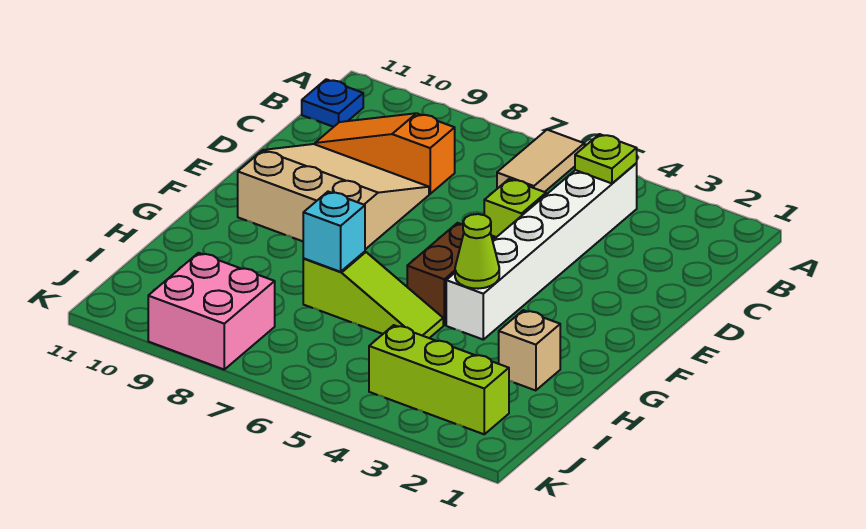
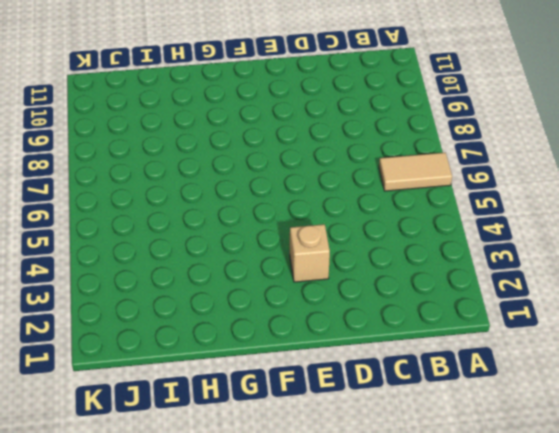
tan brick E3 level 1 -> tan brick H2 level 1
none -> white brick B4:G4 level 1
none -> blue plate B11 level 1
none -> orange slope C8:C10 level 1 top 8

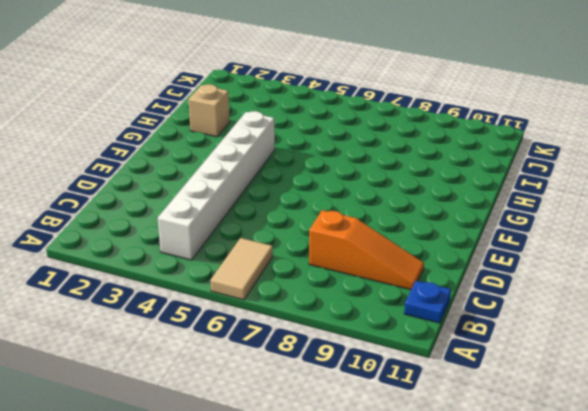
none -> lime brick D5 level 1
none -> tan slope D8:F10 level 1 top F
none -> brown brick F5:G5 level 1

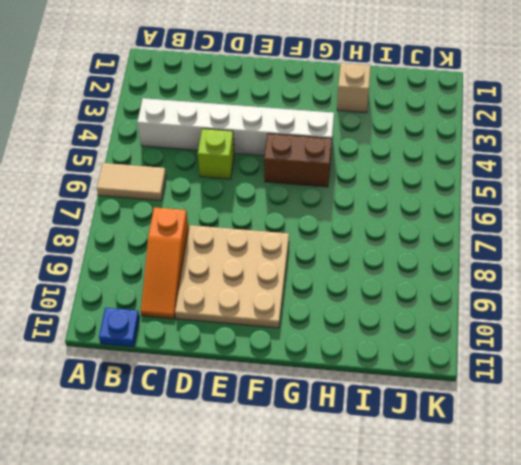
tan plate D8:F10 level 1 -> tan slope D8:F10 level 1 top F
none -> lime slope H5:H7 level 1 top 7
none -> lime brick J2:J4 level 1
none -> pink brick J8:K9 level 1

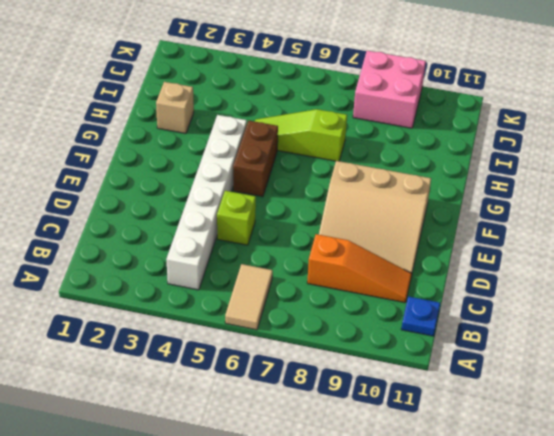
none -> lime brick J2:J4 level 1
none -> lime plate B4 level 2
none -> lime cone G4 level 2

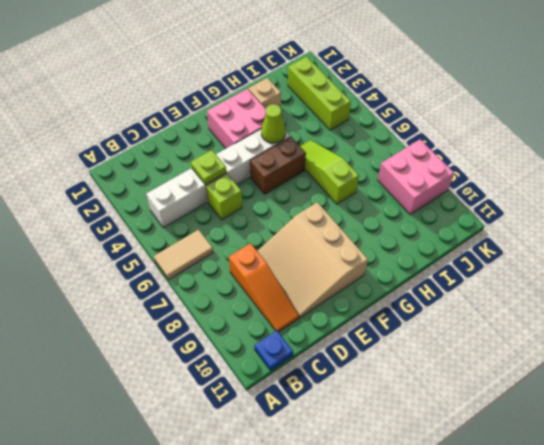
lime plate D4 level 2 -> lime plate B4 level 2
pink brick F2:G3 level 1 -> none
none -> cyan brick H7 level 2

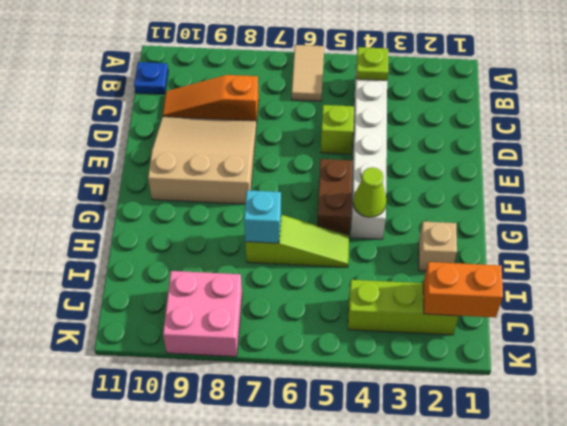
orange brick J1:J2 level 2 -> none

